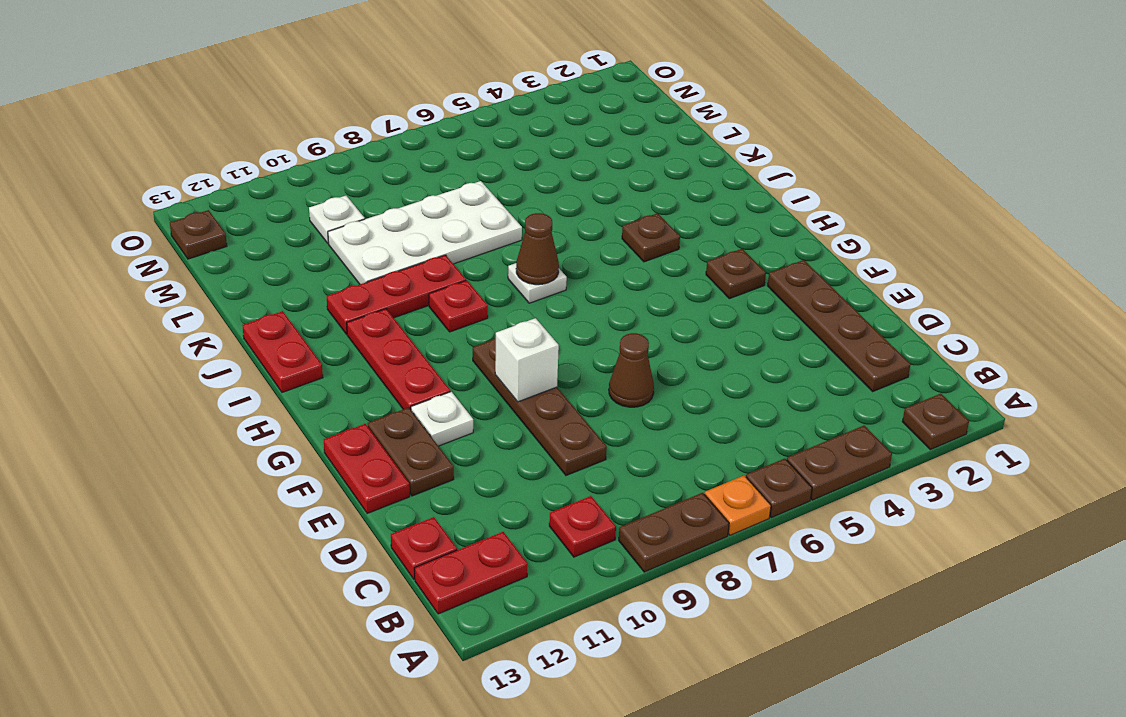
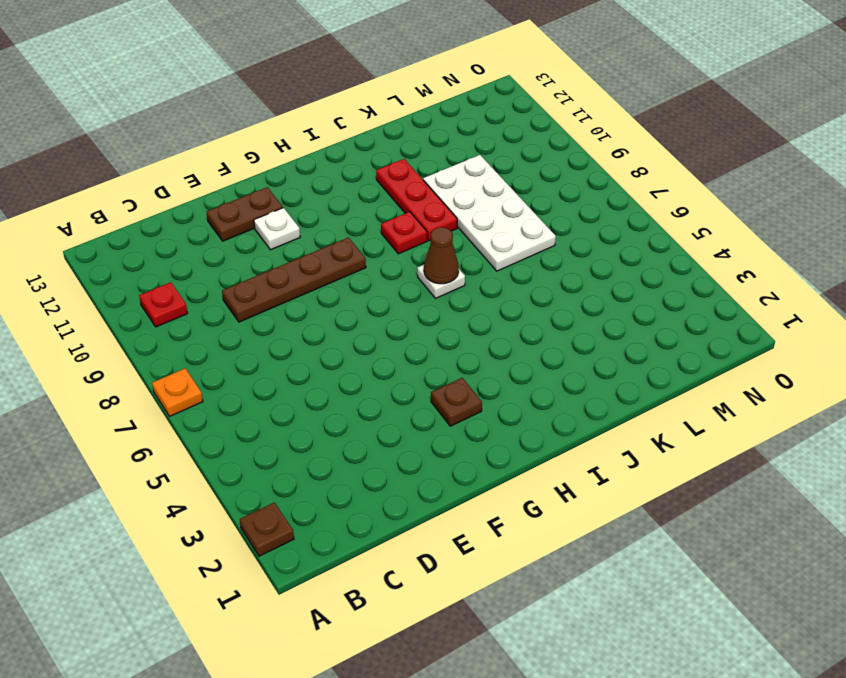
none -> brown plate A4:A5 level 1
none -> brown plate A6 level 1
none -> brown plate A8:A9 level 1

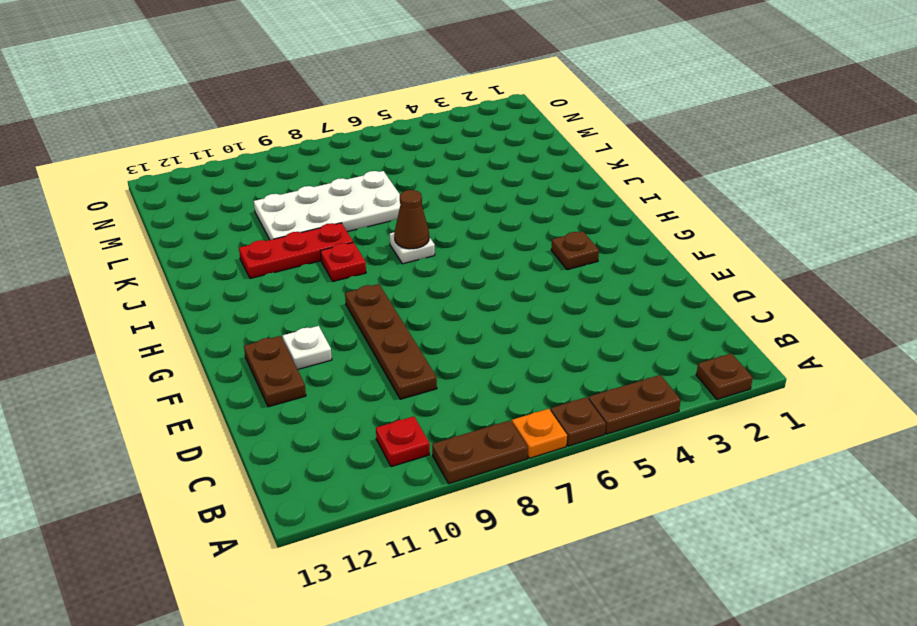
none -> red plate B12:B13 level 1
none -> brown plate C2:F2 level 1
none -> red plate C13 level 1

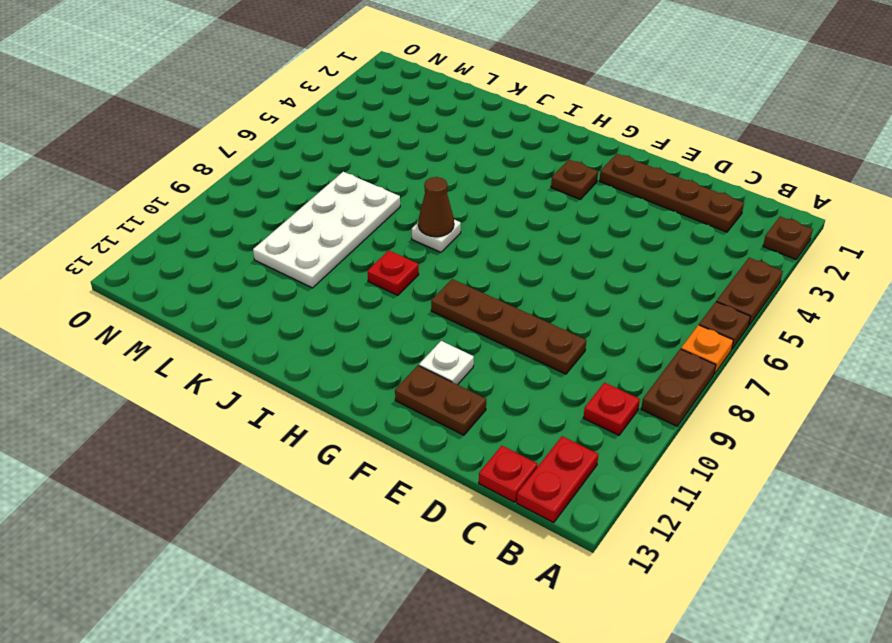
none -> brown cone E7 level 1
none -> red plate E13:F13 level 1
none -> red plate G11:I11 level 1

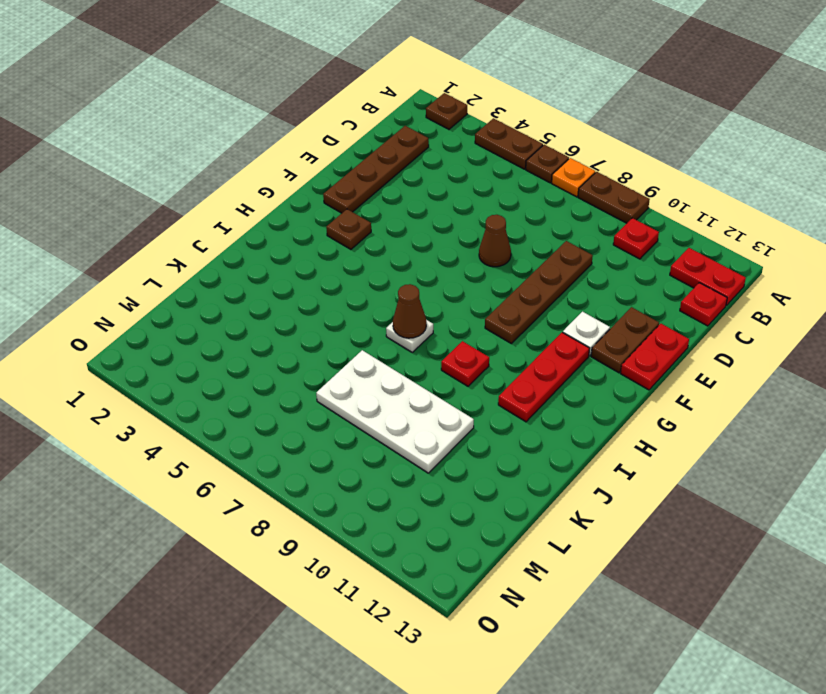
none -> brown plate I4 level 1
none -> red plate I13:J13 level 1
none -> red plate J9:J11 level 1

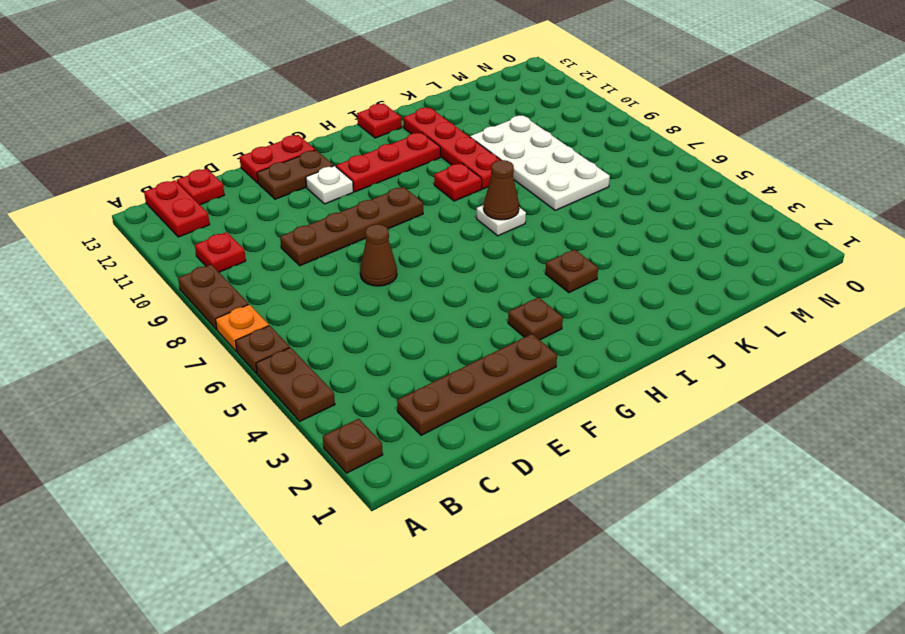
red plate I13 level 1 -> red plate I13:J13 level 1
red plate J9:J12 level 1 -> red plate J9:J11 level 1
none -> white plate M10 level 1
none -> brown plate N13 level 1
none -> white brick F9 level 2

